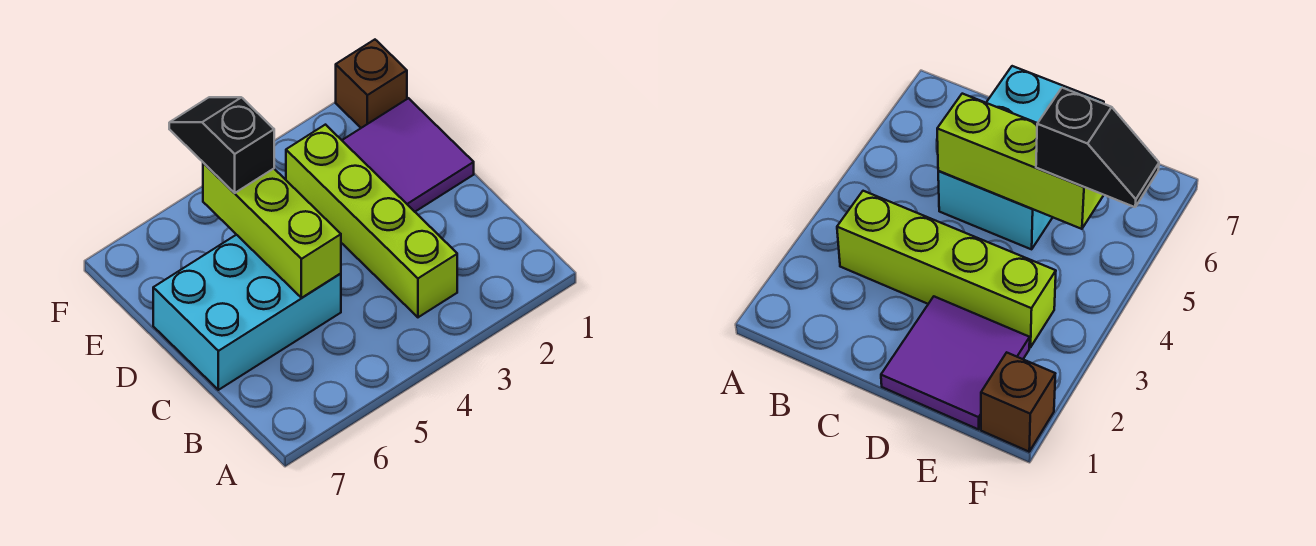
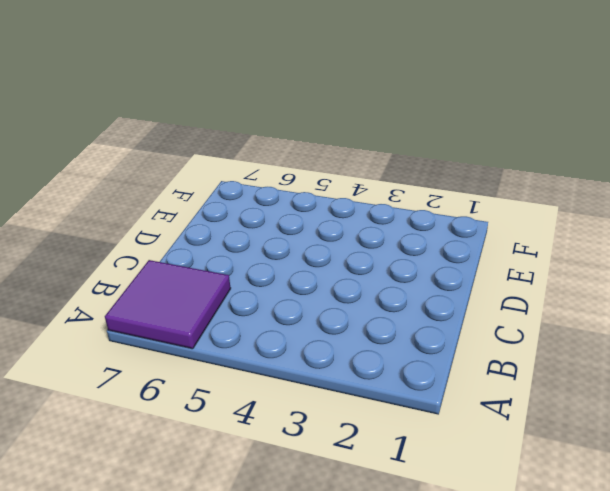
purple tile A6:B7 level 1 -> purple tile D1:E2 level 1
none -> lime brick B3:E3 level 1
none -> cyan brick C5:D7 level 1

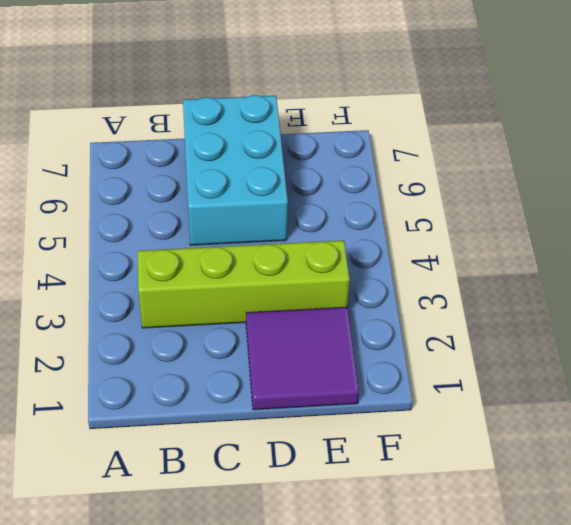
none -> brown brick F1 level 1
none -> lime brick C5:E5 level 2

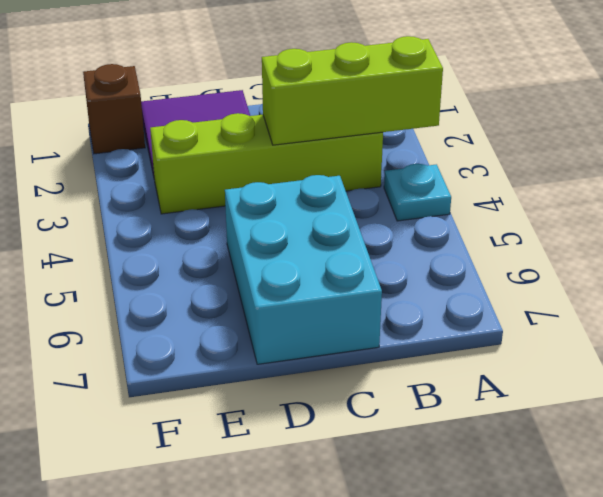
lime brick A3:C3 level 2 -> lime brick C5:E5 level 2
cyan plate A4 level 1 -> none
none -> black slope E5:F5 level 3 top E

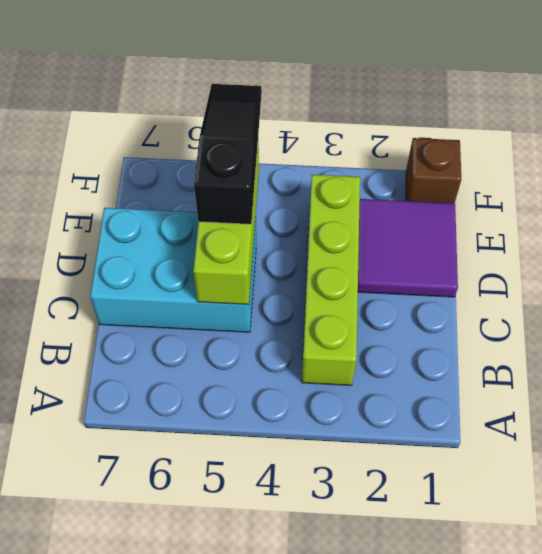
black slope D5:F5 level 3 top D -> black slope E5:F5 level 3 top E

